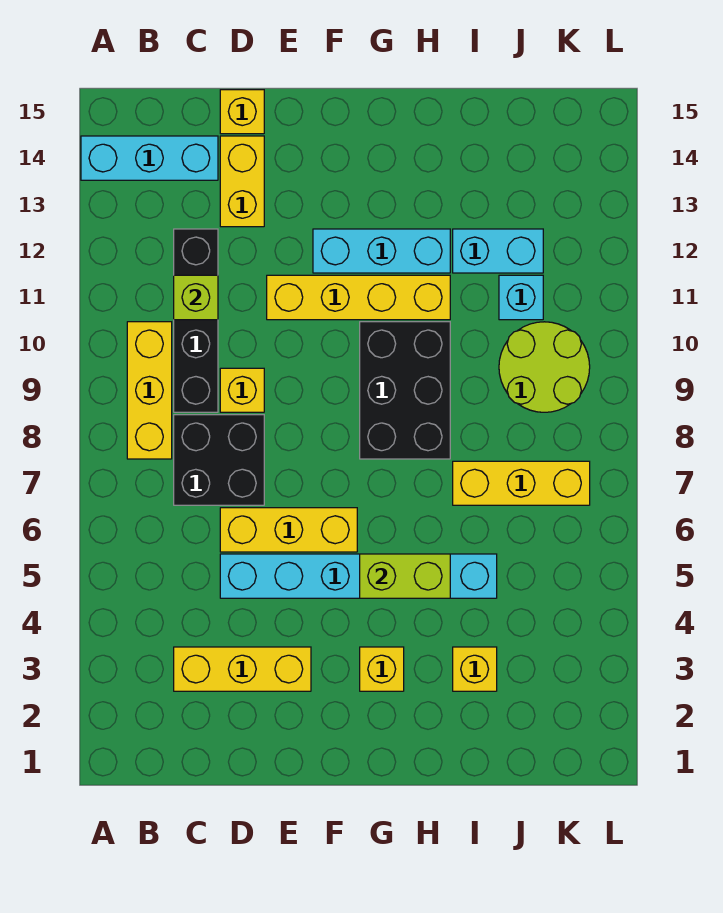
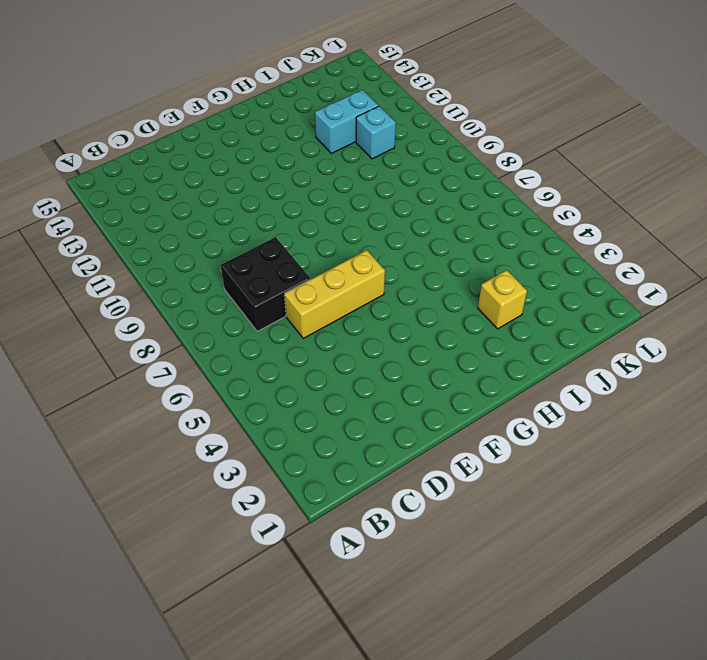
none -> cyan brick A14:C14 level 1
none -> yellow brick B8:B10 level 1
none -> yellow brick C3:E3 level 1

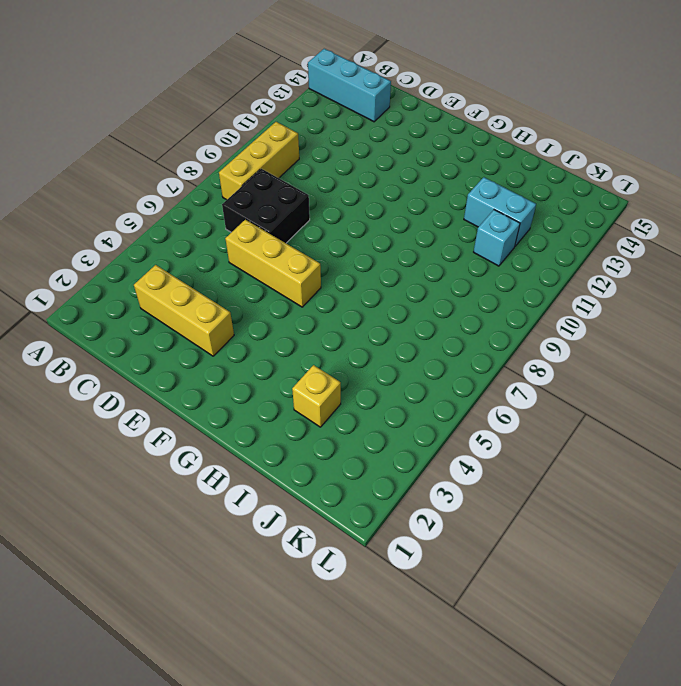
none -> black brick C9:C12 level 1
none -> cyan brick D5:I5 level 1
none -> yellow brick D9 level 1

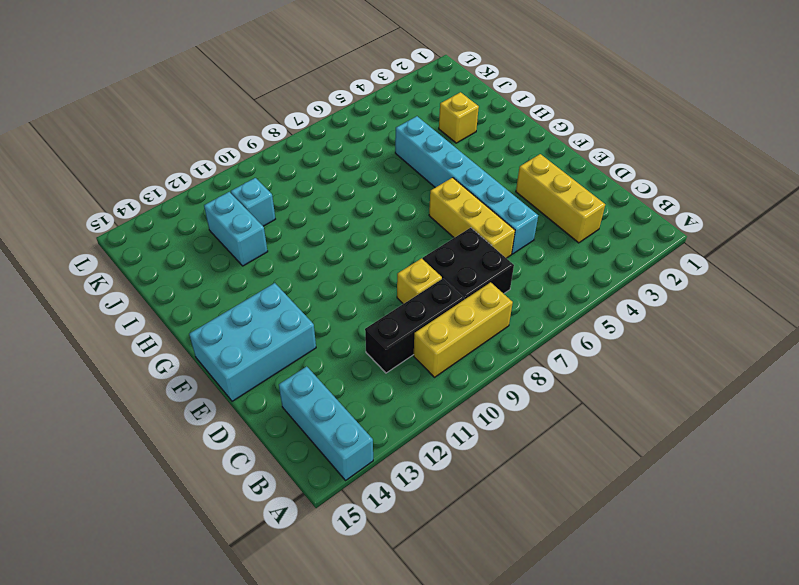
black brick C9:C11 level 1 -> black brick C9:C12 level 1
cyan brick E13:F15 level 1 -> none
none -> yellow brick D13:D14 level 1
none -> yellow brick D15 level 1
none -> yellow brick E11:H11 level 1

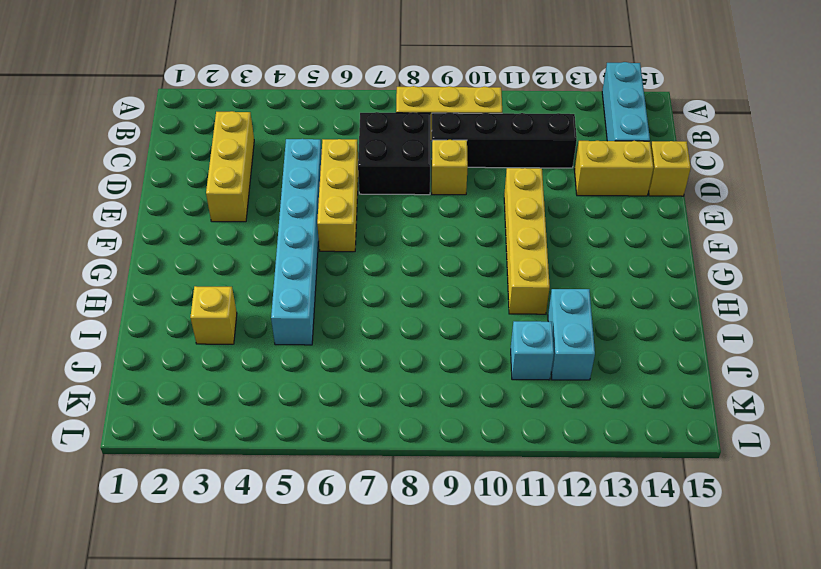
none -> cyan brick F12:H12 level 1
none -> yellow brick G3 level 1
none -> black brick G8:H10 level 1

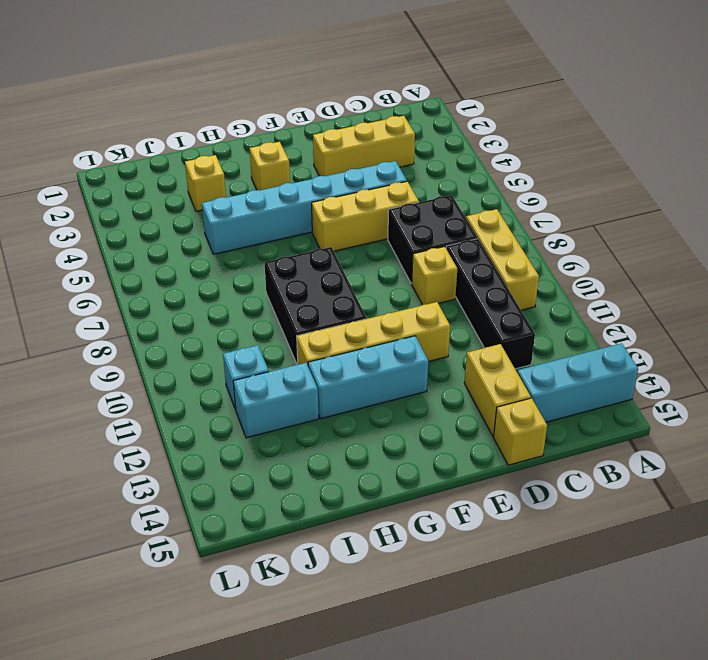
none -> yellow brick I7:K7 level 1
none -> lime round brick J9:K10 level 1
none -> lime brick C11 level 2

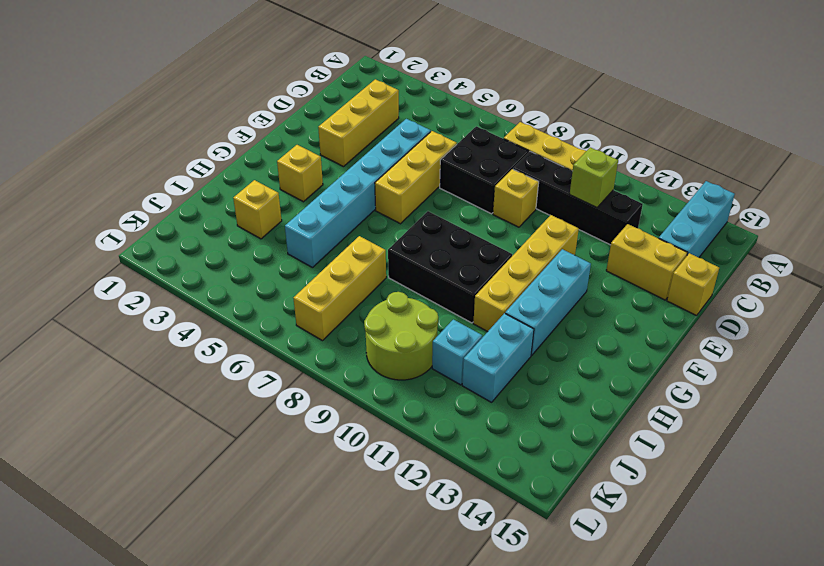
none -> lime brick G5:H5 level 2

